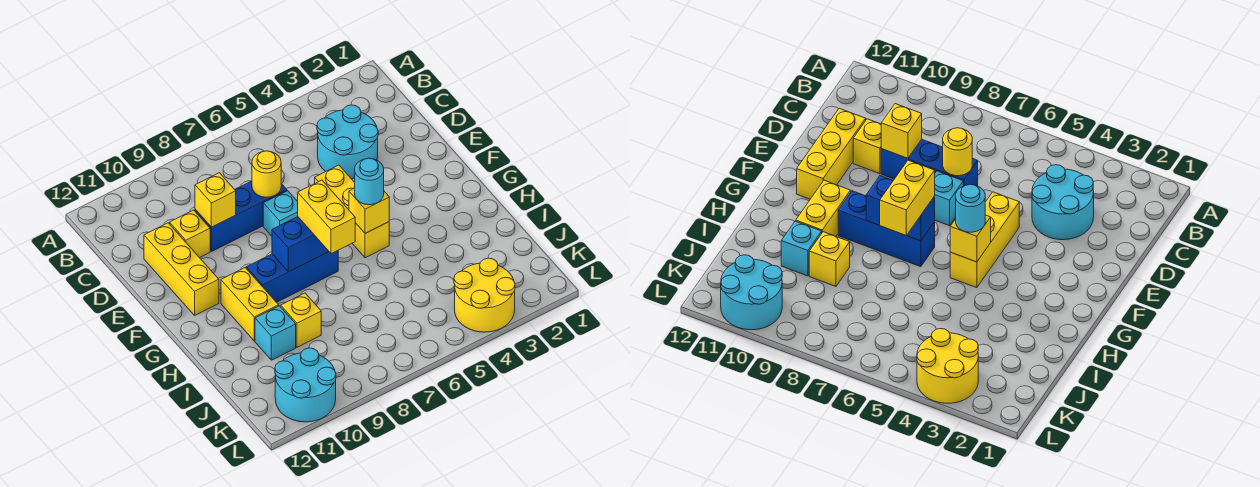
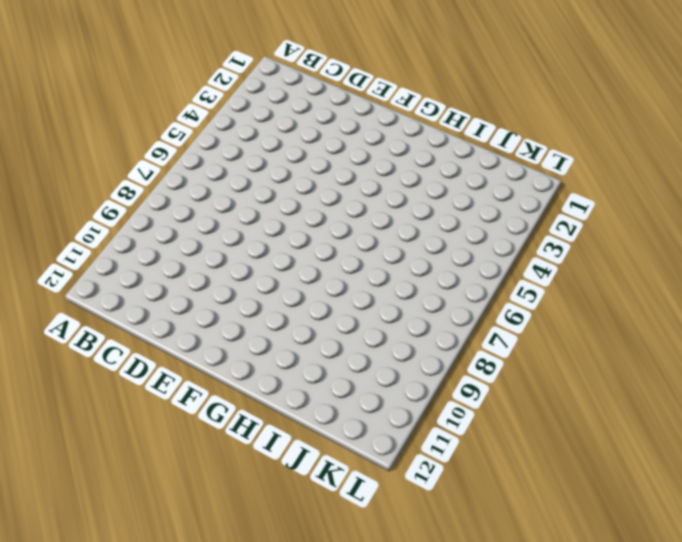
none -> cyan round brick C3:D4 level 1
none -> blue brick D7:D9 level 1
none -> yellow brick D10 level 1

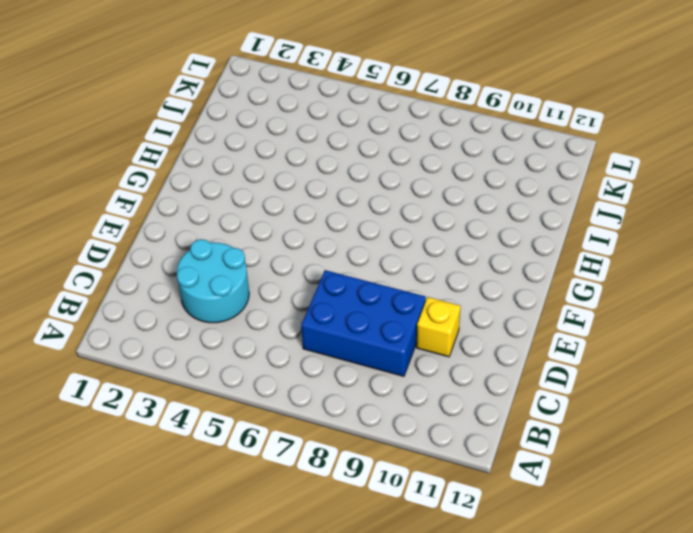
blue brick C7:D9 level 1 -> blue brick D7:D9 level 1
none -> yellow brick D11:F11 level 1
none -> yellow brick E5:G5 level 1
none -> cyan brick E7 level 1

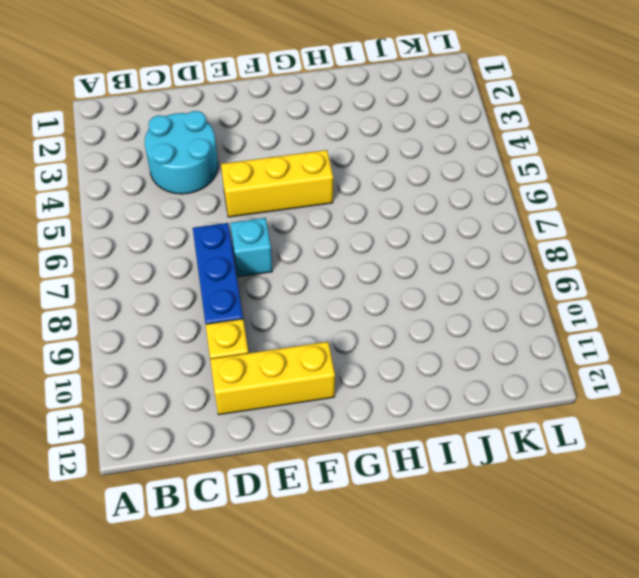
none -> blue brick G7:G9 level 1
none -> yellow brick G10:H10 level 1
none -> yellow brick I9 level 1

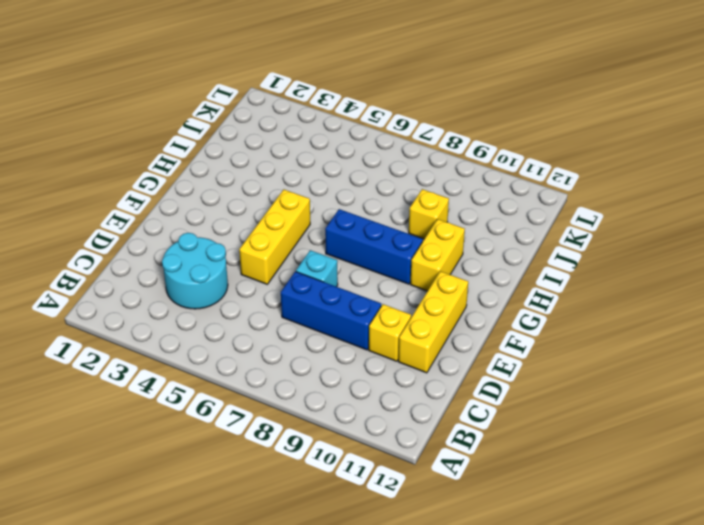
none -> cyan brick I10 level 1
none -> yellow round brick K3:L4 level 1
none -> cyan round brick K10:L11 level 1

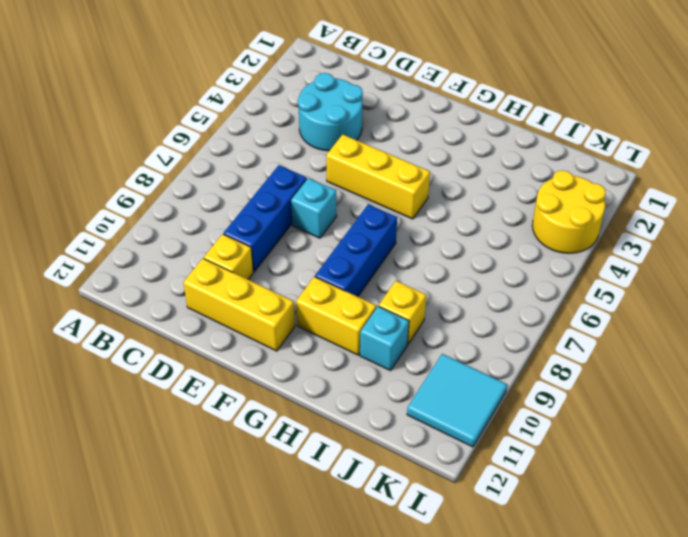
cyan tile K10:L11 level 1 -> cyan round brick K10:L11 level 1
none -> yellow round brick D7 level 2
none -> yellow brick D9 level 2
none -> yellow brick G5 level 2

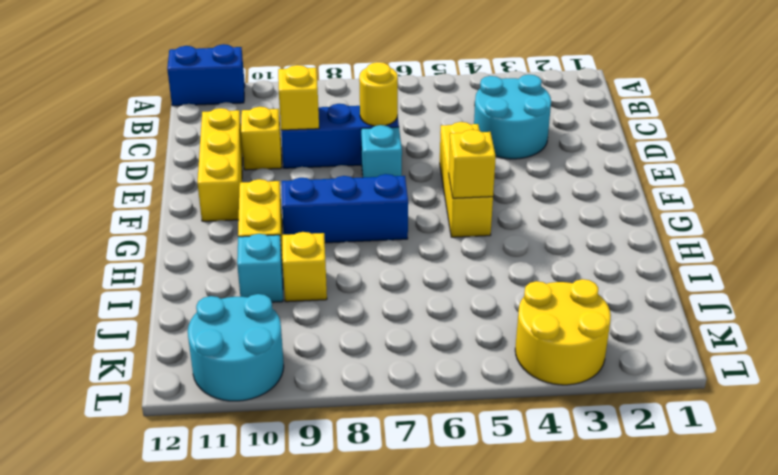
blue brick A11:A12 level 1 -> blue brick G7:G8 level 2
none -> cyan round brick G5 level 3
none -> yellow brick G7:H7 level 3

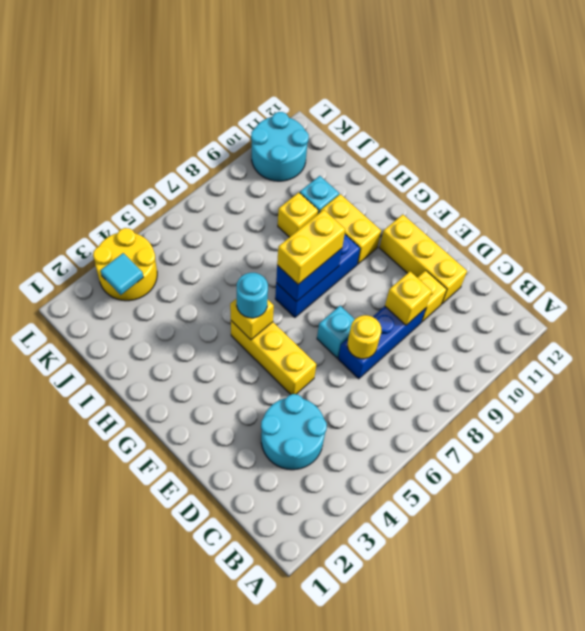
yellow brick G7:G8 level 3 -> yellow brick G7:H7 level 3
cyan tile K3 level 2 -> none

